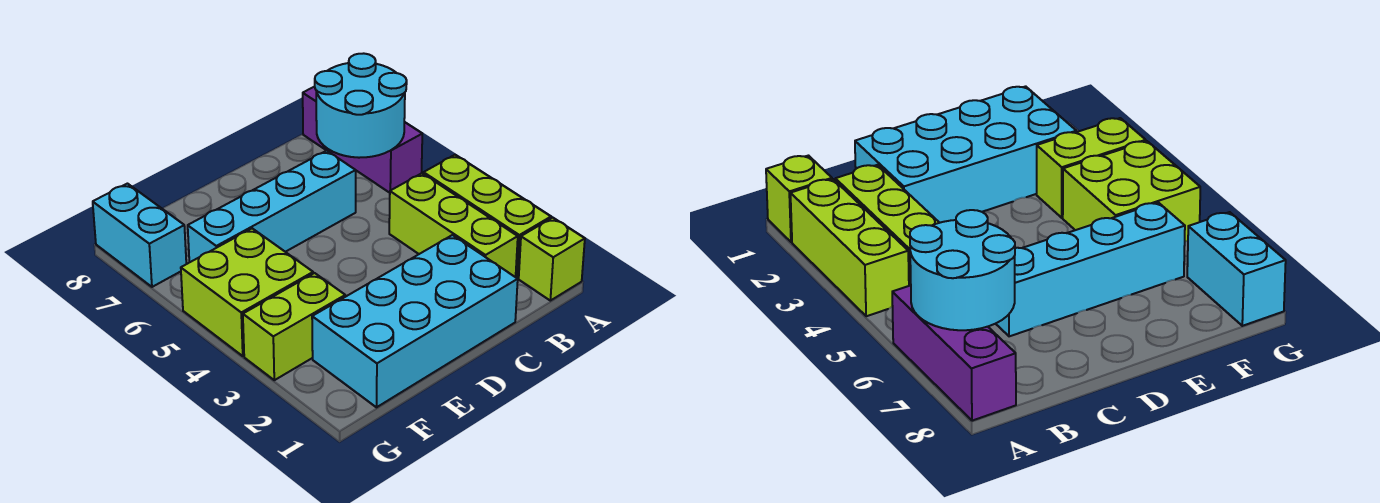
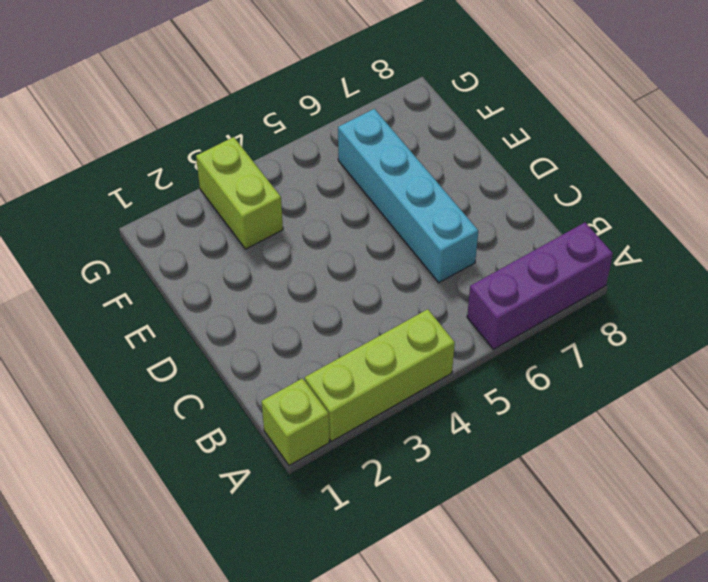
none -> lime brick B2:B4 level 1
none -> cyan brick C1:F2 level 1

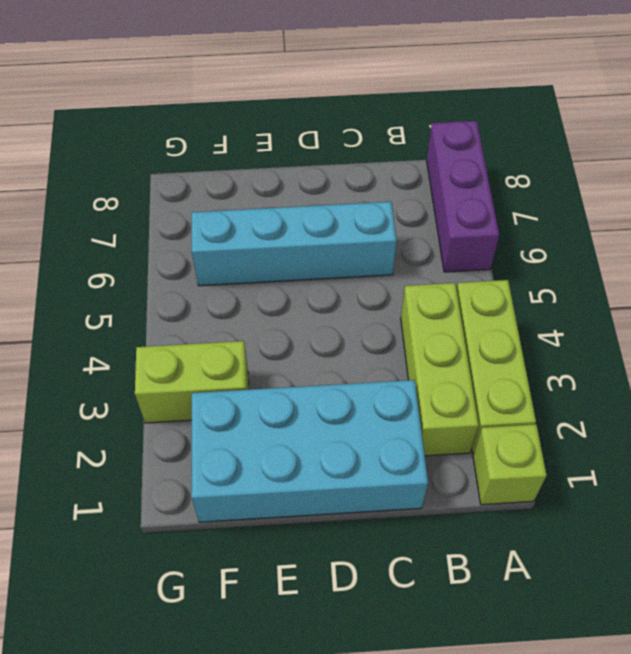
none -> lime brick F4:G5 level 1
none -> cyan brick G7:G8 level 1

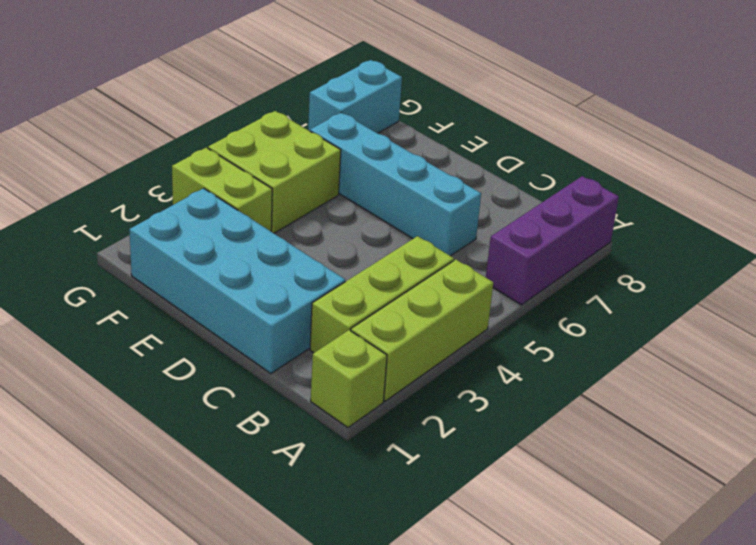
none -> cyan round brick A6:B7 level 2

